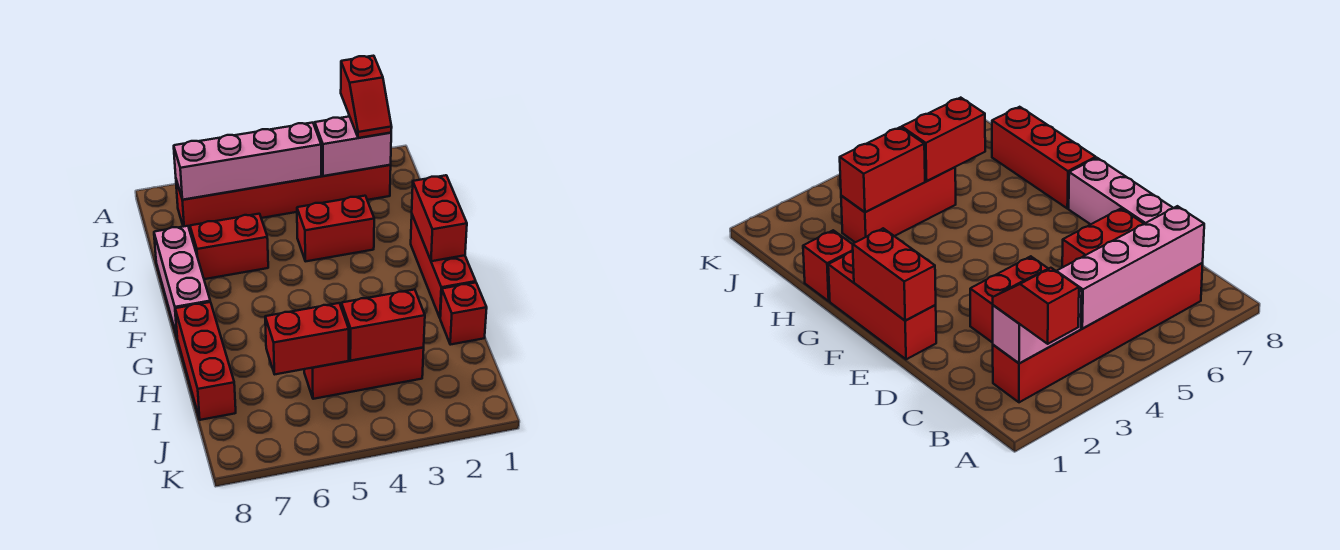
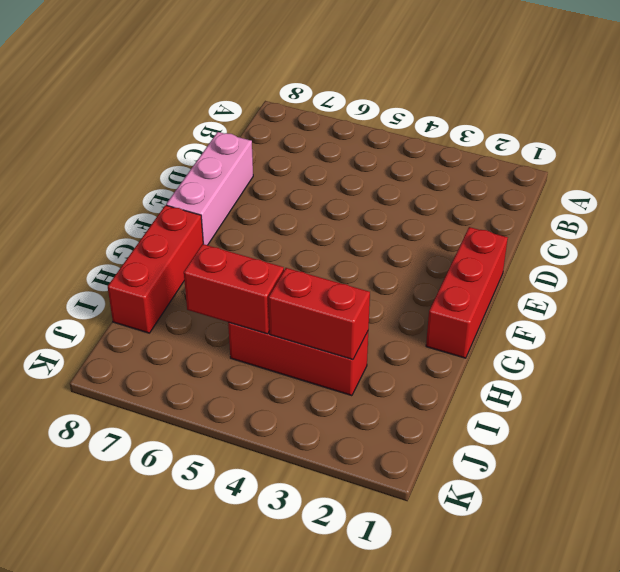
none -> red brick B2:B7 level 1
none -> red brick D3:D4 level 1
none -> red brick D6:D7 level 1

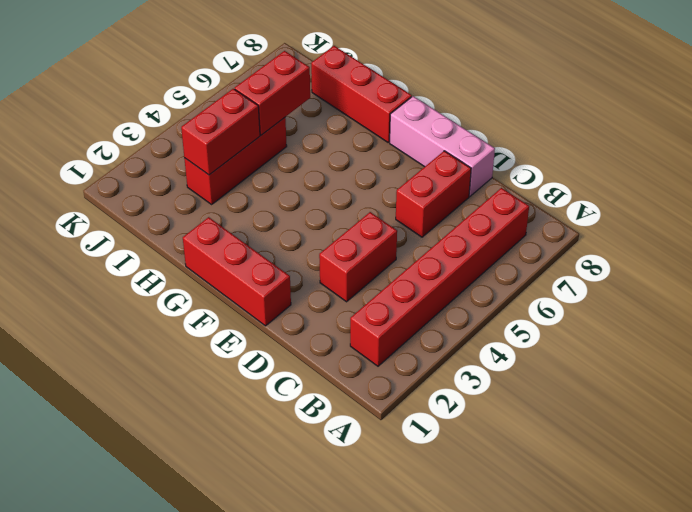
none -> red brick H1 level 1
none -> pink brick B2:B3 level 2
none -> pink brick B4:B7 level 2

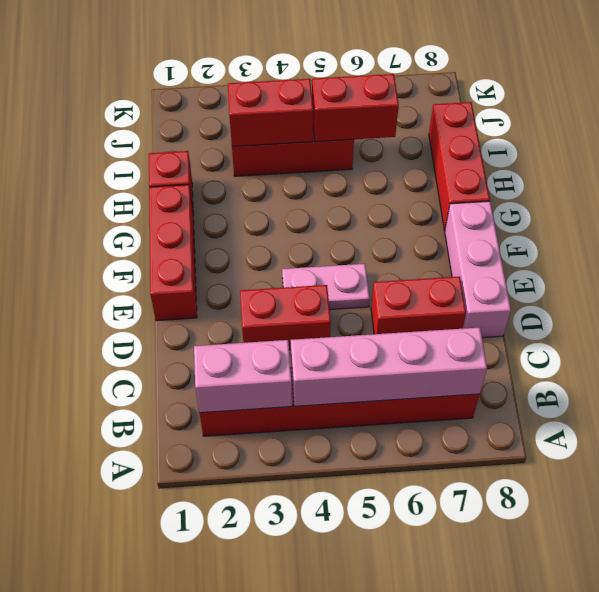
pink plate E4:E5 level 1 -> none
none -> red brick E1:F1 level 2
none -> red slope A2:B2 level 3 top A

